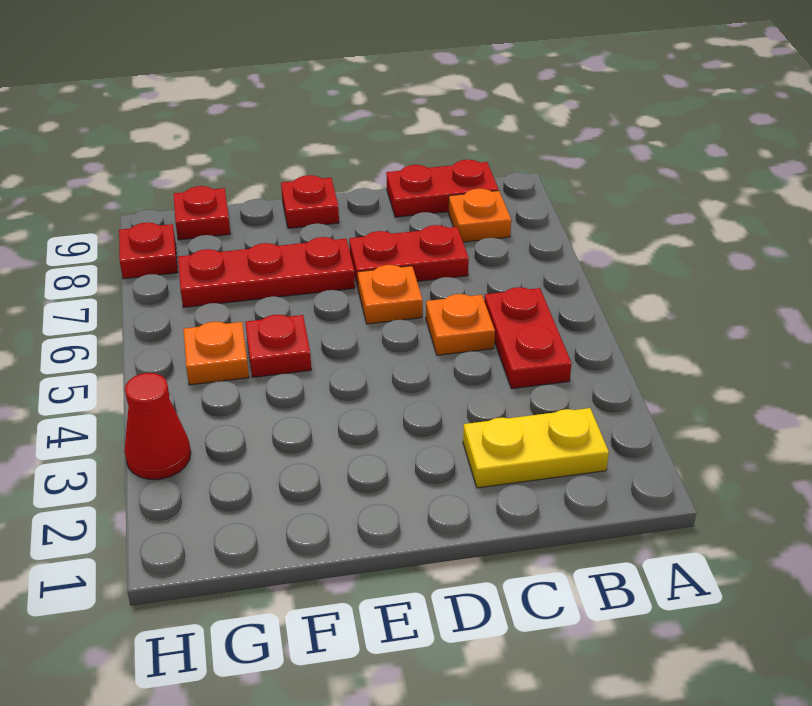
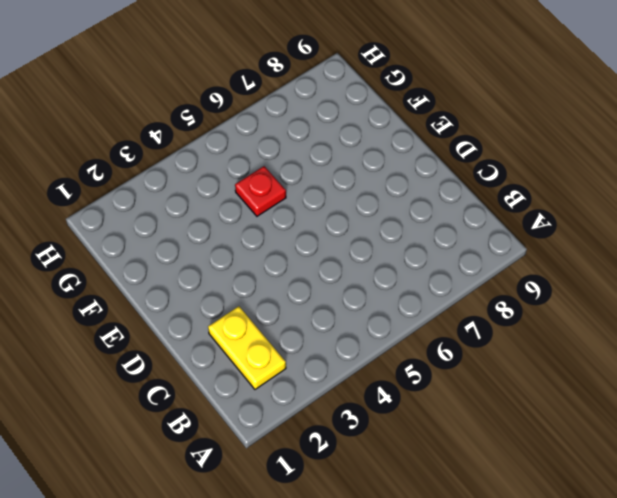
none -> red plate B4:B5 level 1
none -> orange plate B8 level 1
none -> red plate B9:C9 level 1

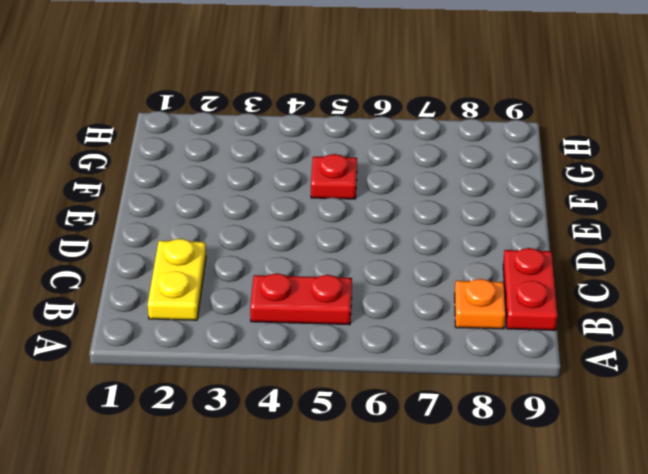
none -> orange plate C5 level 1
none -> red plate C7:D7 level 1
none -> orange plate D6 level 1

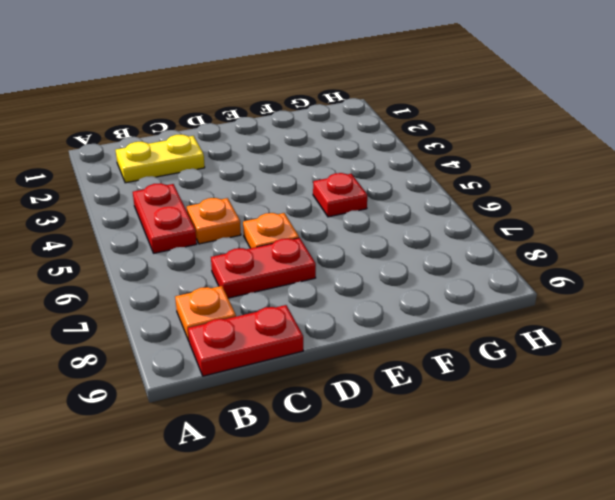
none -> red plate E7:G7 level 1
none -> red plate E9 level 1
none -> orange plate G5 level 1

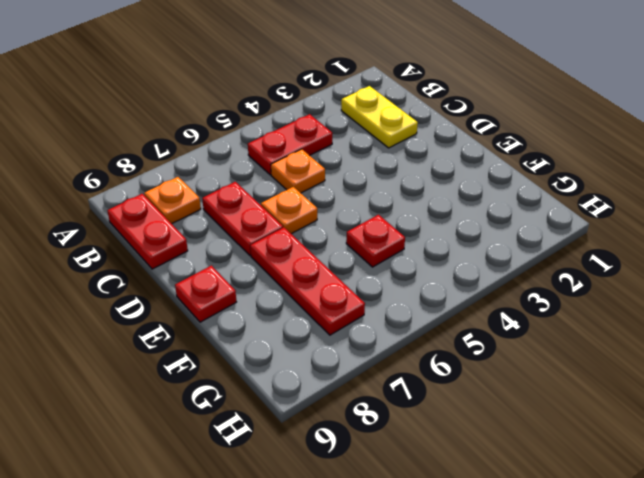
none -> orange plate G5 level 1
none -> red plate G9 level 1
none -> red cone H3 level 1

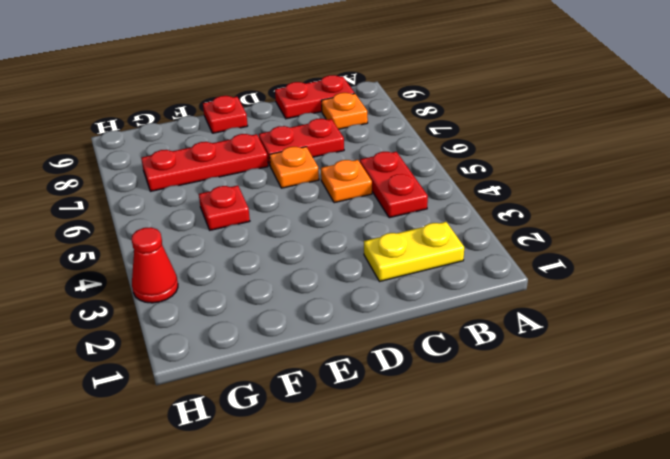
none -> orange plate G5 level 1
none -> red plate G9 level 1
none -> red plate H8 level 1

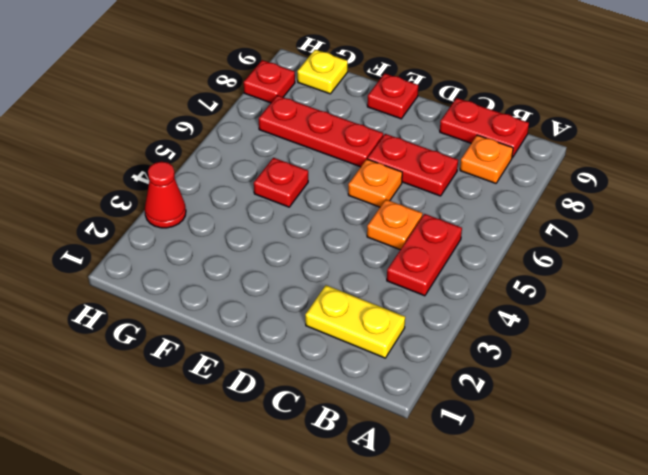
yellow plate G9 level 1 -> red plate G9 level 1
none -> orange plate G5 level 1

